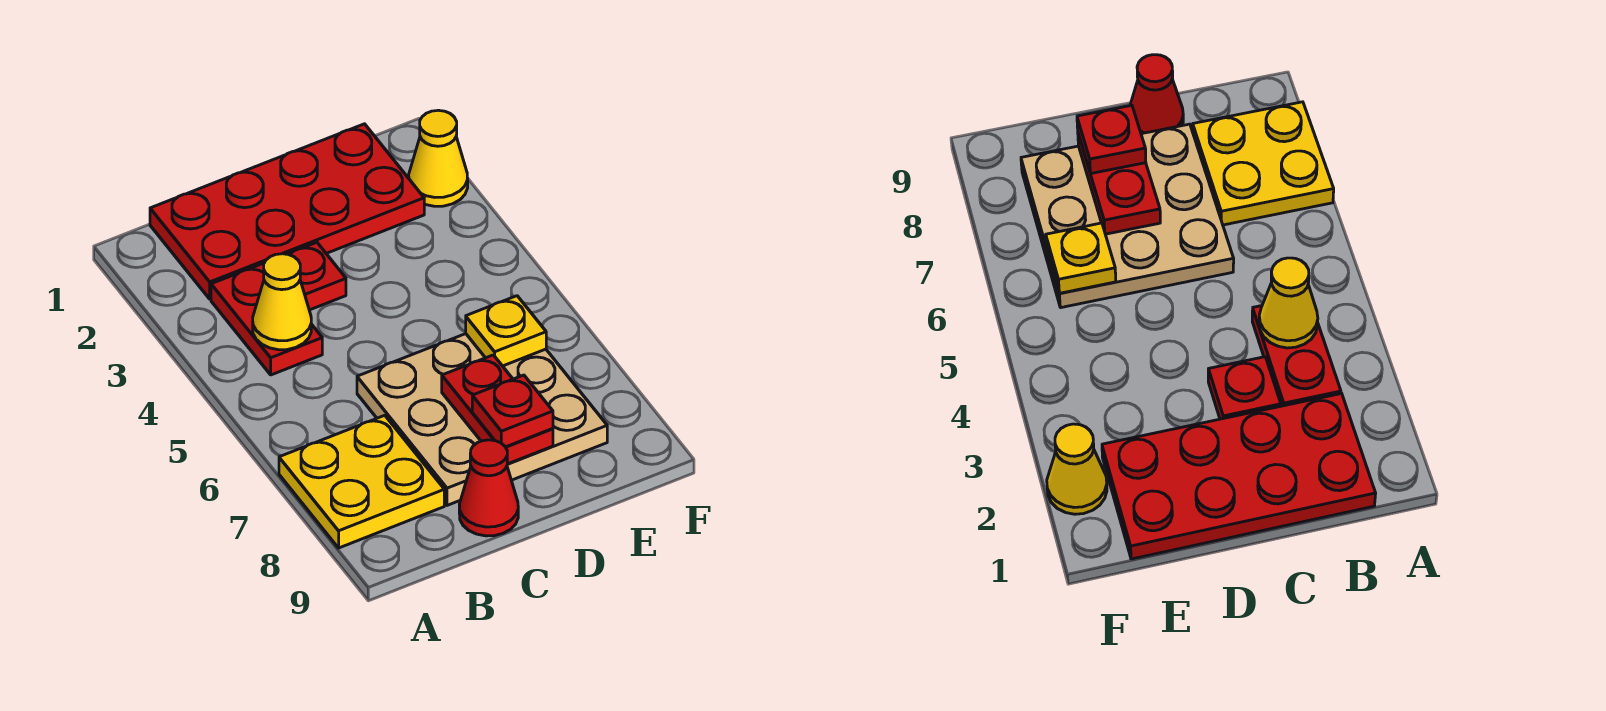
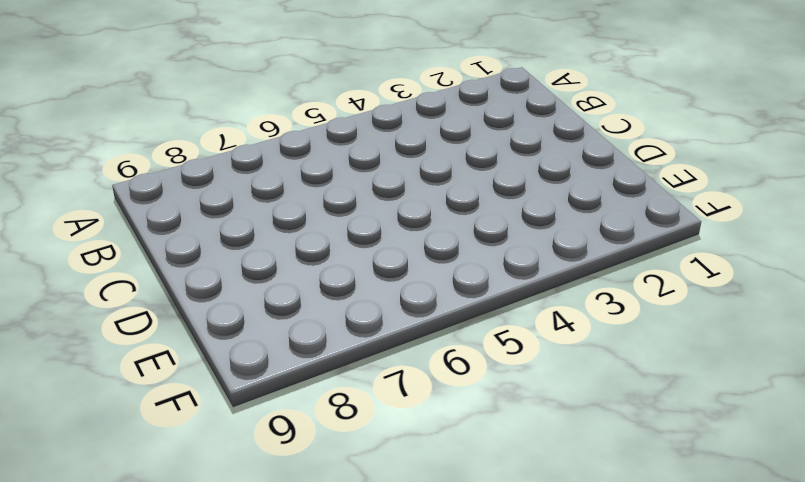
none -> yellow plate A7:B8 level 1
none -> red plate B1:E2 level 1

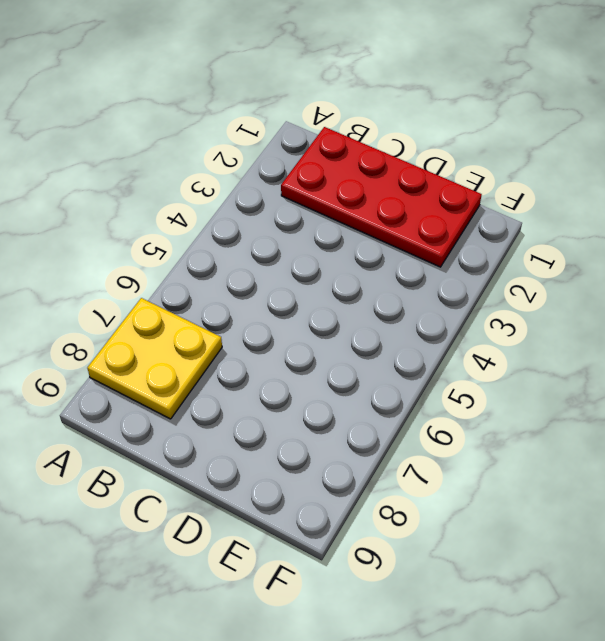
none -> red plate B3:B4 level 1
none -> red plate C3 level 1

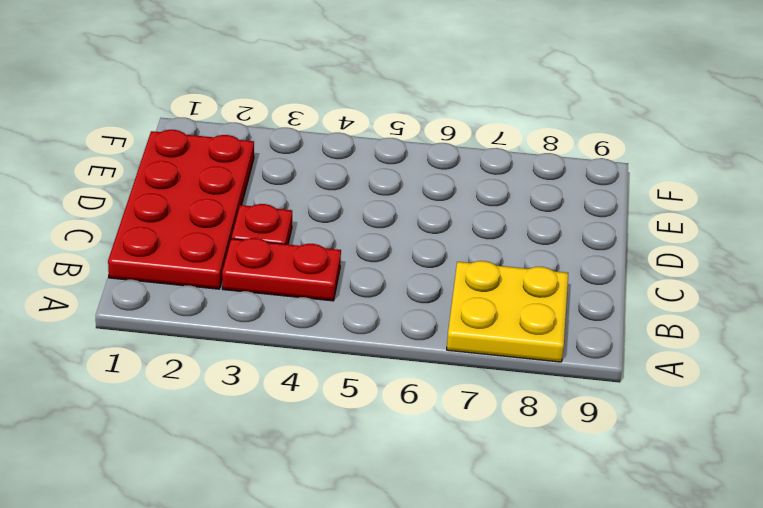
none -> tan plate C6:E8 level 1
none -> red cone C9 level 1

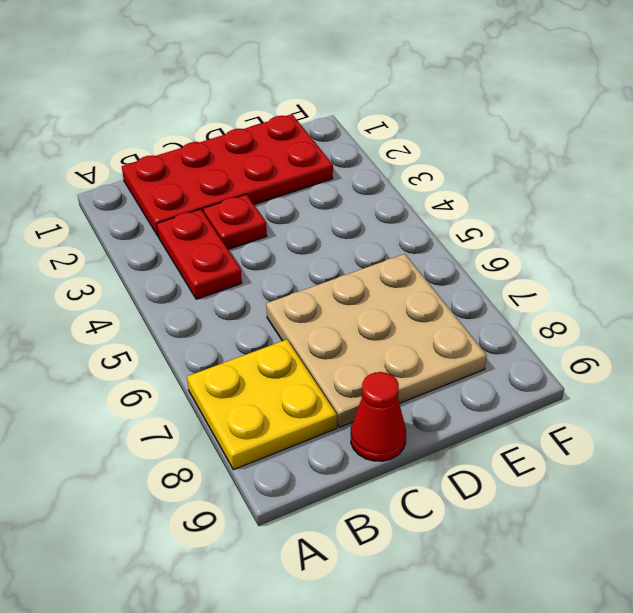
none -> yellow cone F2 level 1
none -> yellow cone B4 level 2

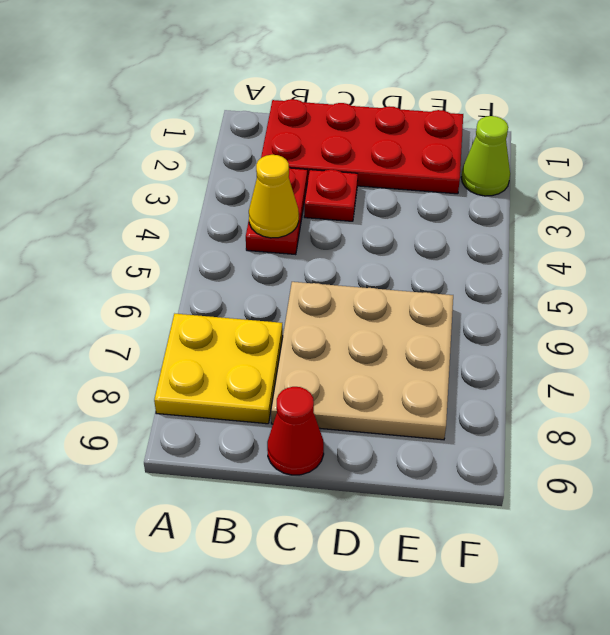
lime cone F2 level 1 -> yellow cone F2 level 1
none -> red plate D7:D8 level 2
none -> yellow plate E6 level 2

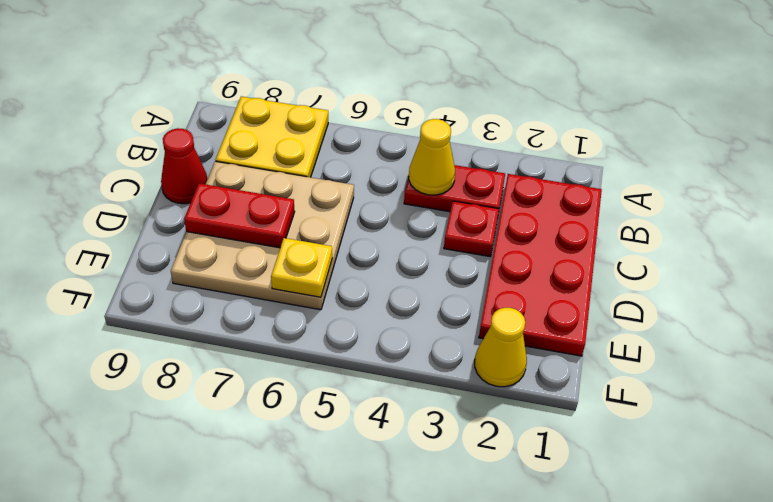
none -> red plate D8 level 3

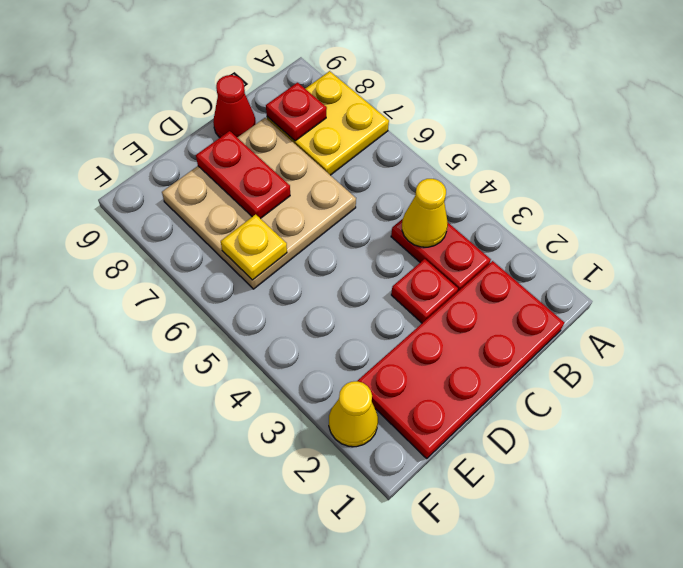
red plate B8 level 2 -> red plate D8 level 3

